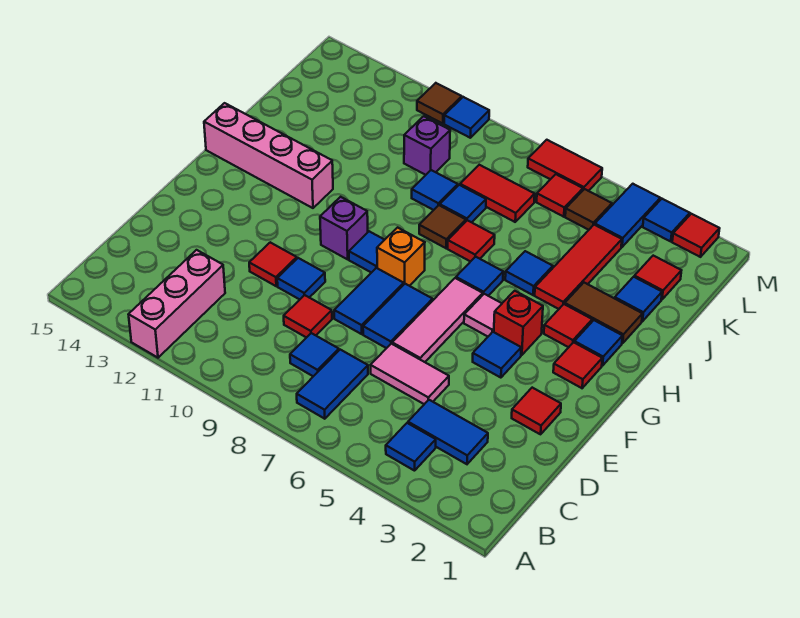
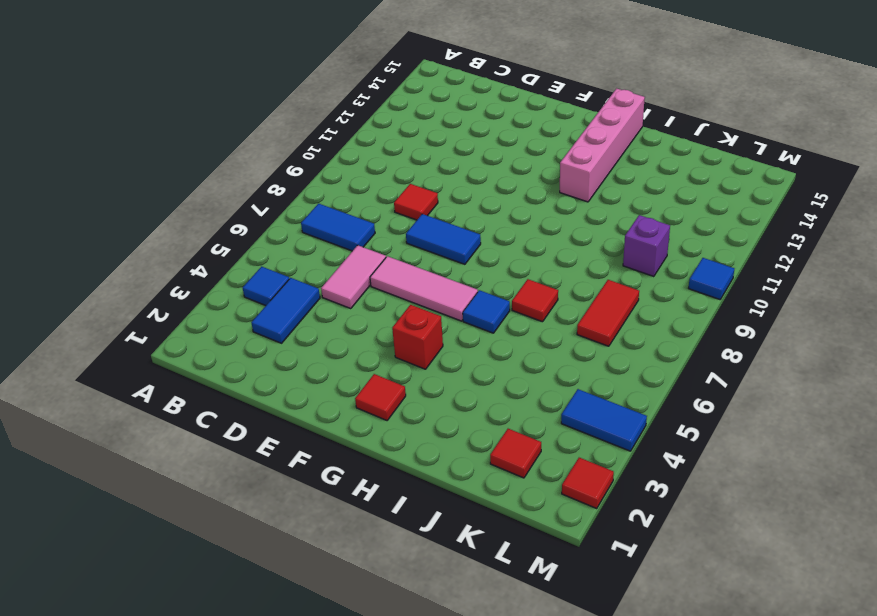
none -> pink brick A12:C12 level 1
none -> blue tile C8 level 1
none -> red tile E2 level 1
none -> blue tile E7:F7 level 1

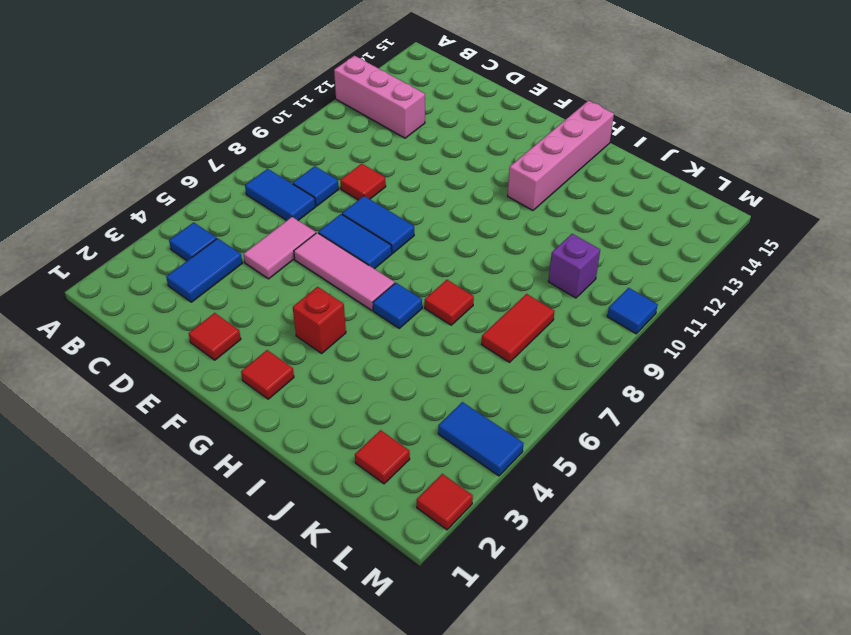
none -> blue tile E10 level 1
none -> red tile E11 level 1
none -> blue tile F4 level 1
none -> pink tile G5 level 1

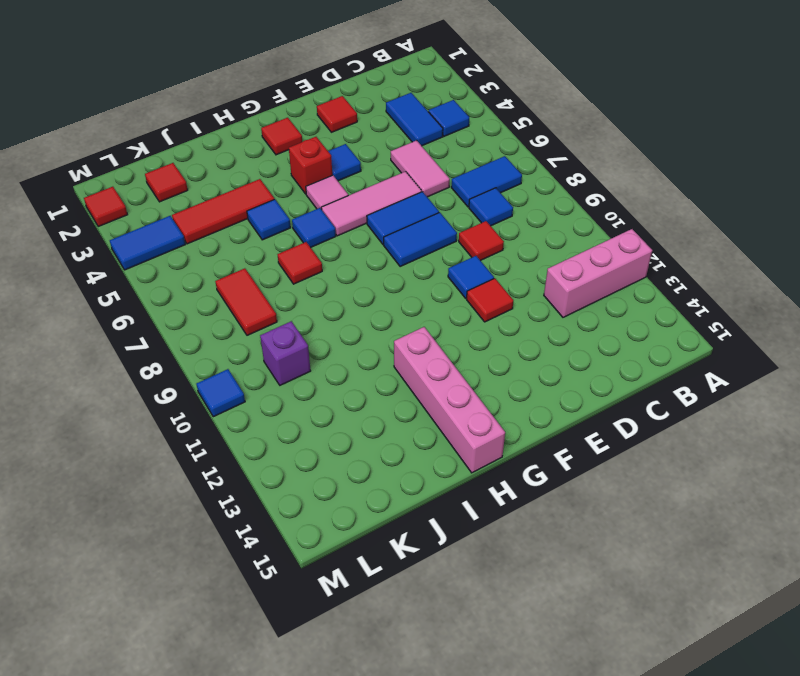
none -> orange brick G8 level 1
none -> blue tile G9 level 1
none -> purple brick G10 level 1
none -> blue tile H2 level 1

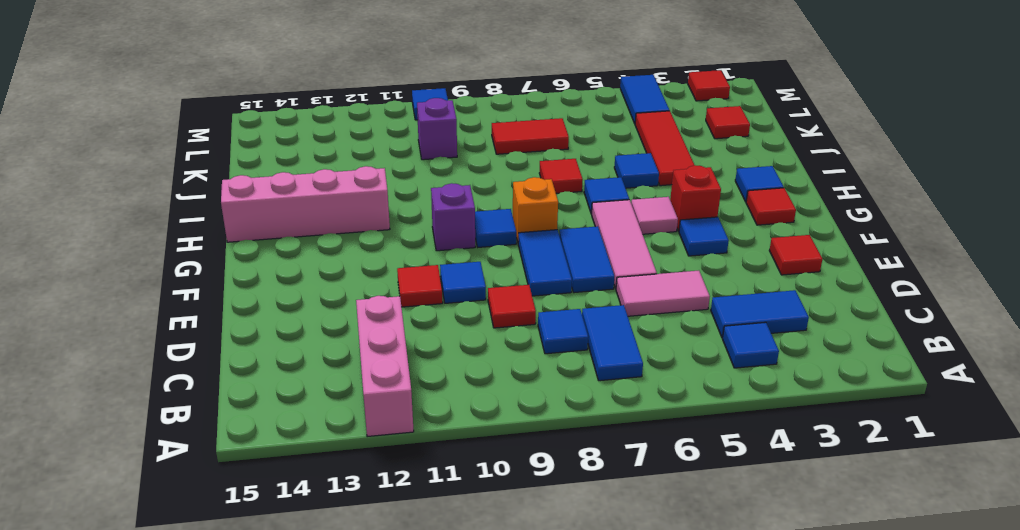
none -> red tile H3 level 1
none -> brown tile I2:I3 level 1
none -> brown tile I8 level 1
none -> blue tile J2 level 1

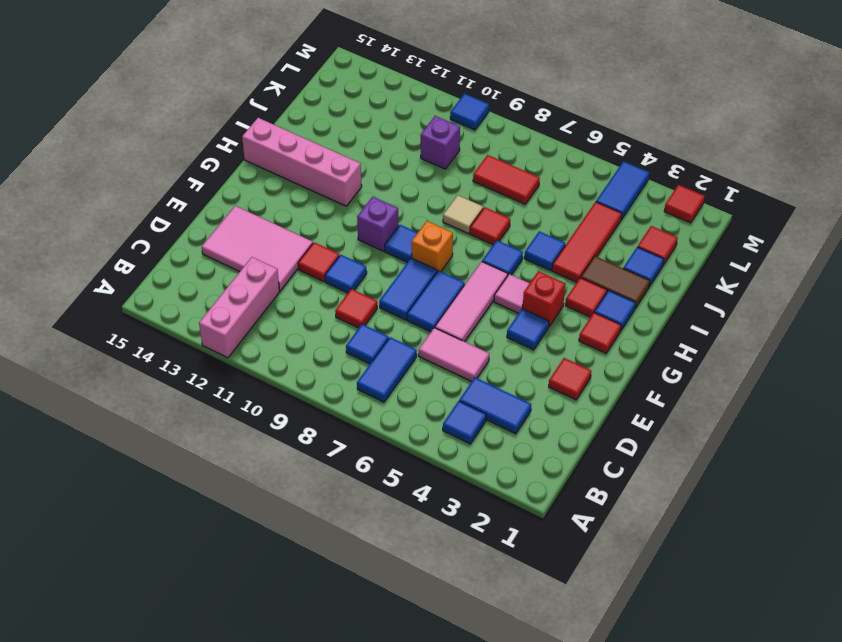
pink tile D12:E14 level 1 -> none
tan tile I8 level 1 -> brown tile I8 level 1
none -> blue tile J8 level 1
none -> blue tile J9 level 1
none -> brown tile L5 level 1
none -> red tile L6 level 1

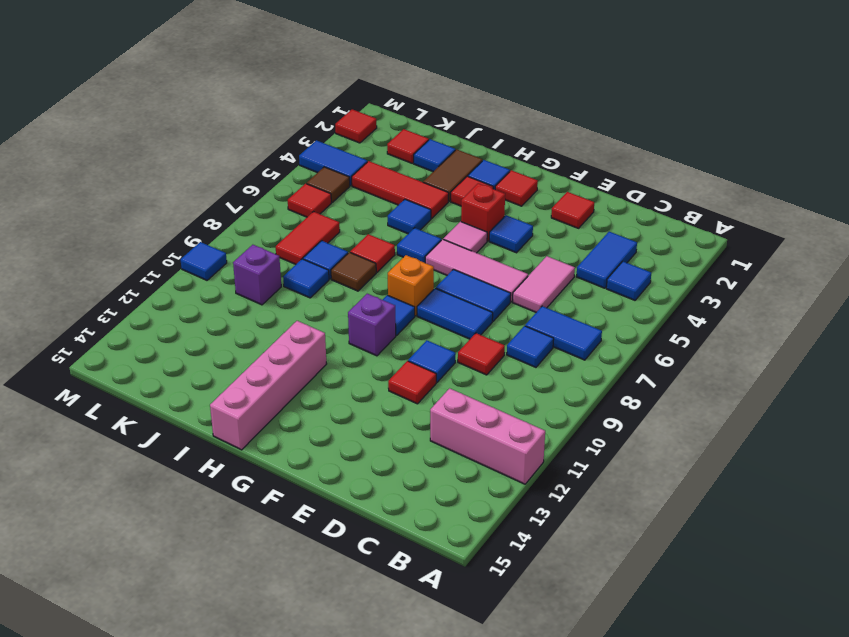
none -> blue tile M3 level 1
none -> red tile M6:M7 level 1
none -> brown tile M11 level 1

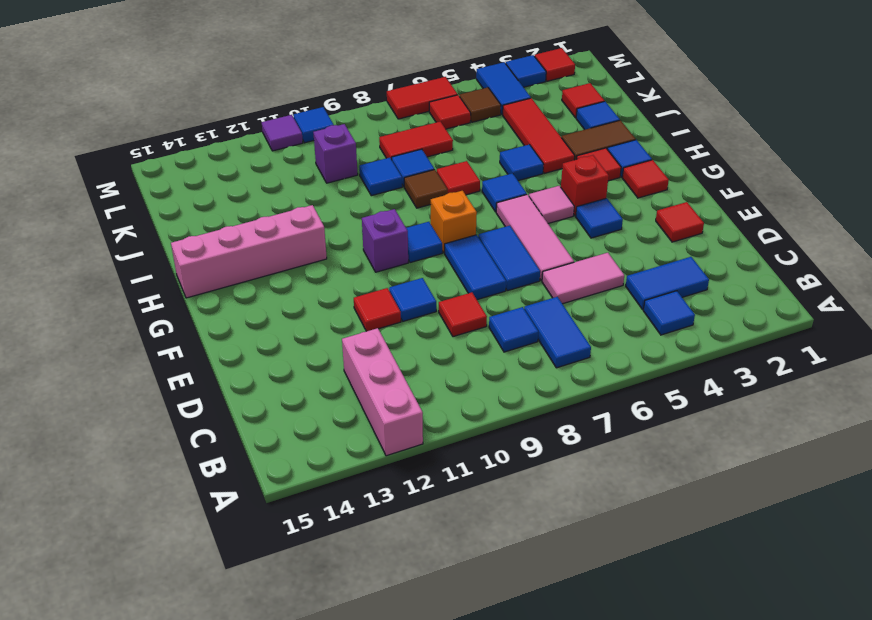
purple tile M11 level 1 -> brown tile M11 level 1

